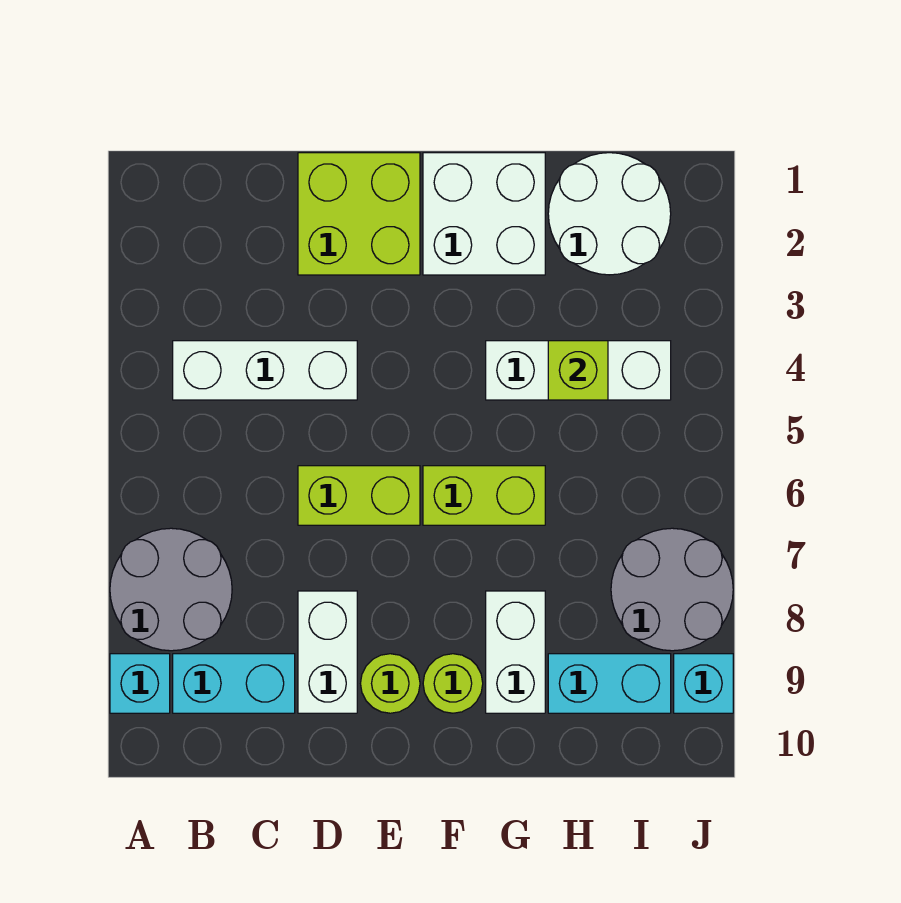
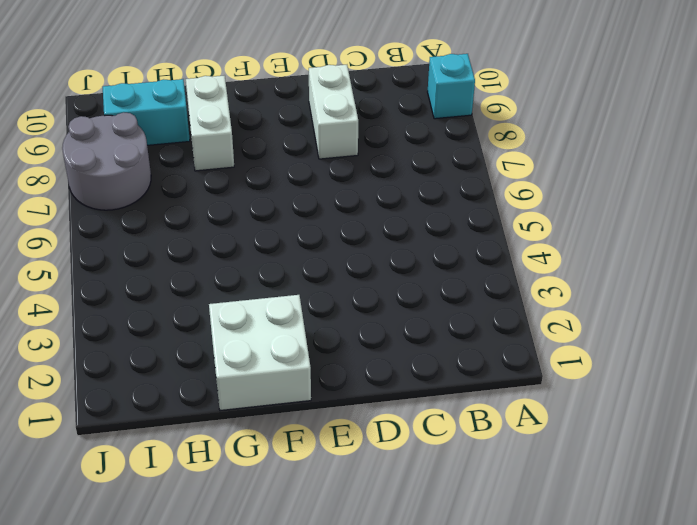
none -> grey round brick A7:B8 level 1
none -> white brick B4:D4 level 1
none -> cyan brick B9:C9 level 1

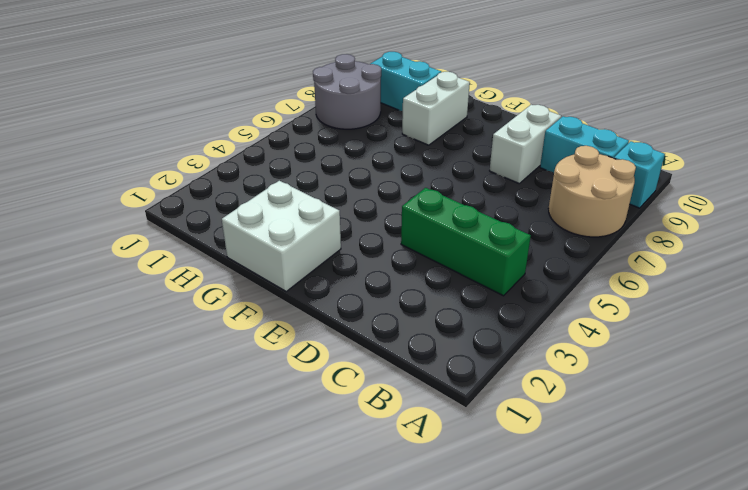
tan round brick A7:B8 level 1 -> grey round brick A7:B8 level 1
green brick B4:D4 level 1 -> white brick B4:D4 level 1
none -> lime brick D1:E2 level 1
none -> lime brick D6:E6 level 1
none -> lime round brick E9 level 1

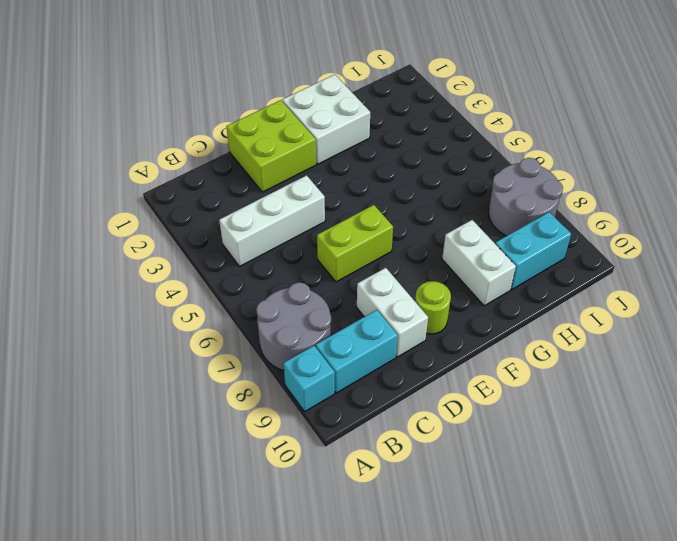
none -> lime brick F6:G6 level 1
none -> lime round brick F9 level 1
none -> white brick G4:I4 level 1

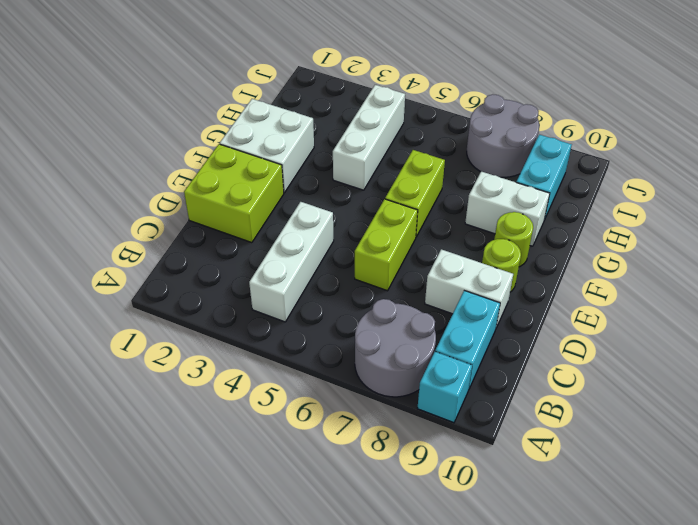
none -> white round brick H1:I2 level 1
none -> cyan brick J9 level 1
none -> lime brick H4 level 2

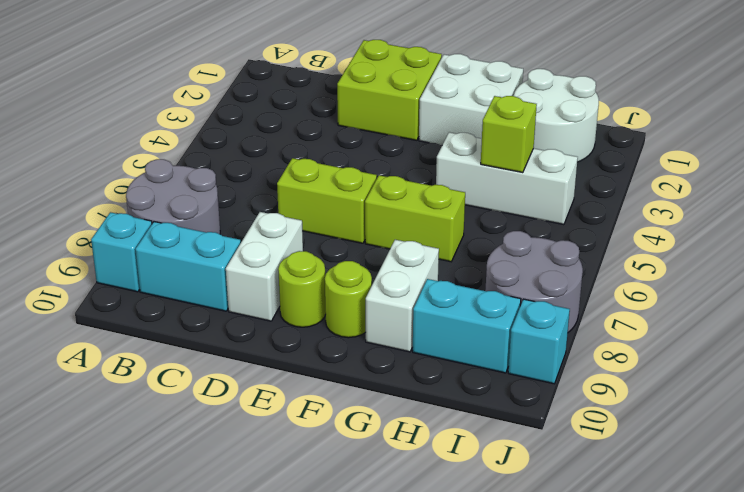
none -> white brick B4:D4 level 1

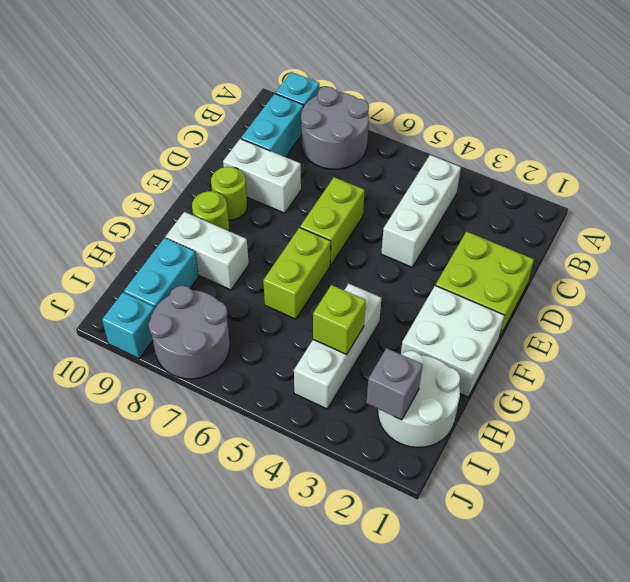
grey brick I2 level 2 -> none

